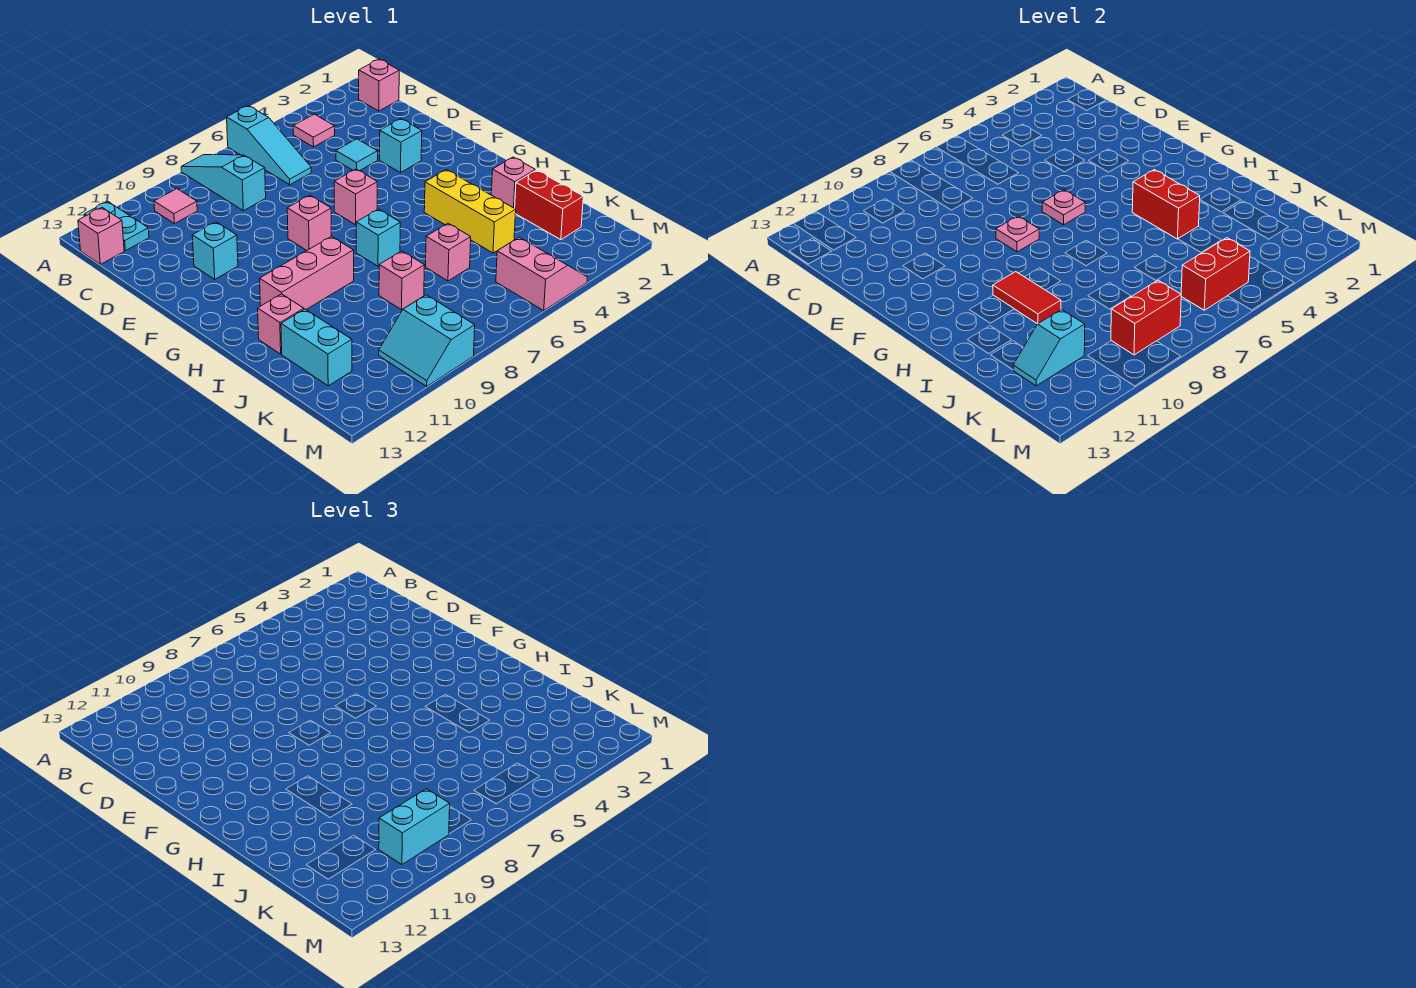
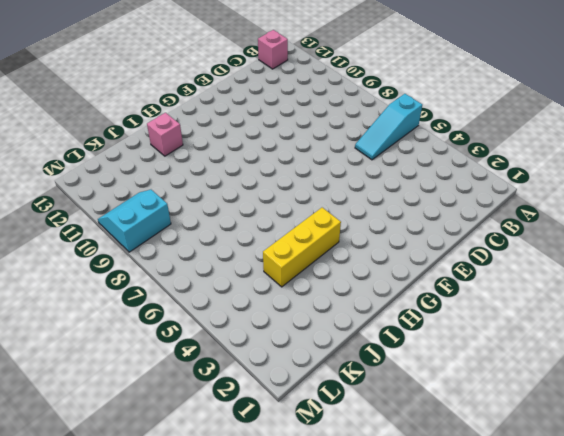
none -> cyan slope A8:C8 level 1 top C
none -> cyan plate A12:B12 level 1
none -> pink brick B1 level 1
none -> pink tile B4 level 1

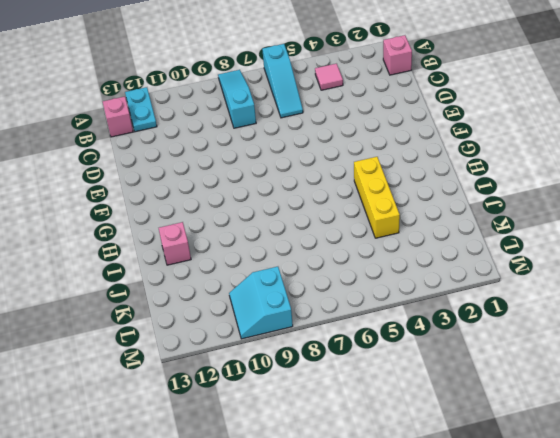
none -> pink tile B10 level 1
none -> cyan tile D4 level 1
none -> cyan brick E3 level 1
none -> cyan brick E11 level 1

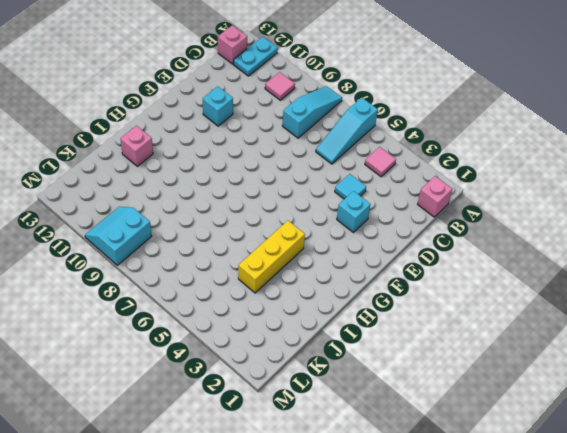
none -> pink brick F6 level 1
none -> pink brick F8 level 1
none -> cyan brick H7 level 1
none -> pink brick H9:H11 level 1

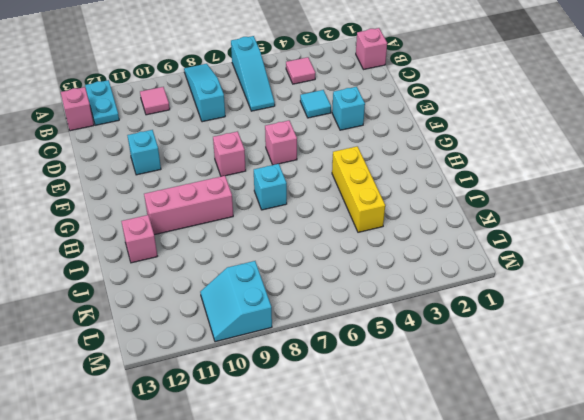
none -> pink brick I2 level 1
none -> red brick J2:K2 level 1
none -> pink brick J6 level 1
none -> pink brick J8 level 1

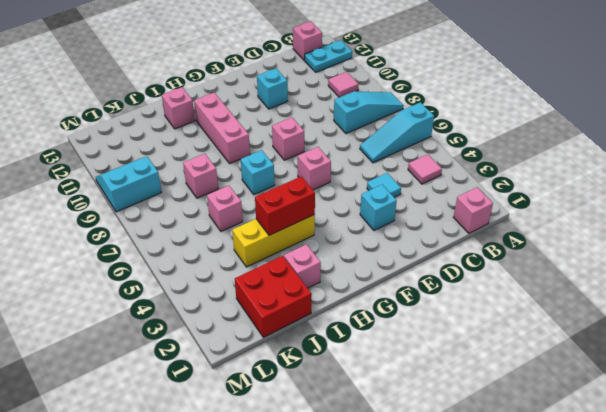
red brick J1:K2 level 1 -> red brick J2:K2 level 1
none -> cyan brick J12:K12 level 1
none -> pink slope L4:M5 level 1 top 5
none -> pink plate F6 level 2
none -> pink plate F8 level 2

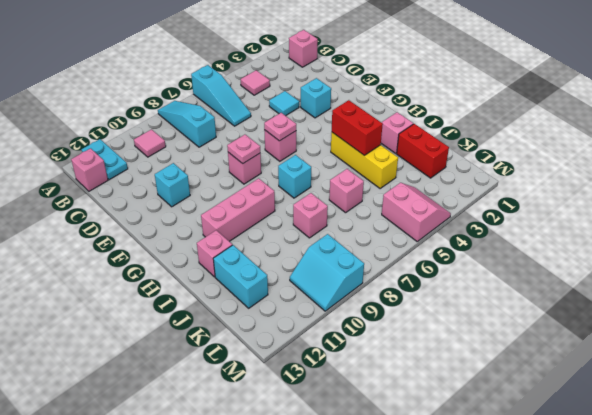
none -> red tile H10:I10 level 2
none -> cyan slope K11:K12 level 2 top 11
none -> red brick L5:L6 level 2
none -> red brick L8:L9 level 2

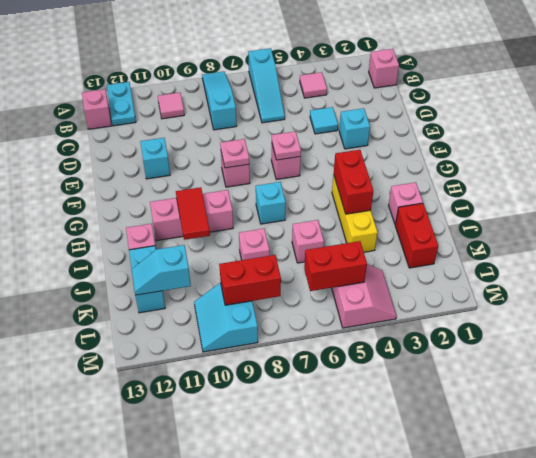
none -> cyan brick L9:L10 level 3

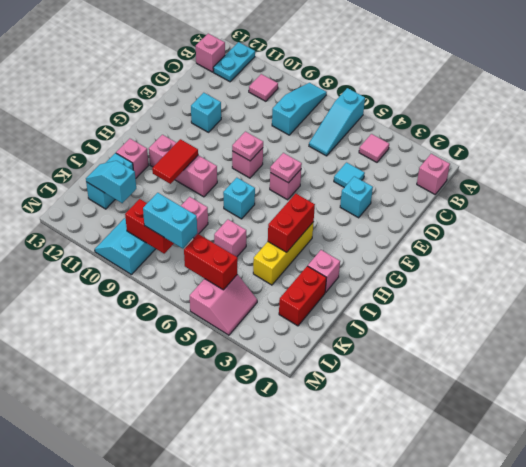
cyan brick L7:L8 level 3 -> cyan brick L9:L10 level 3

